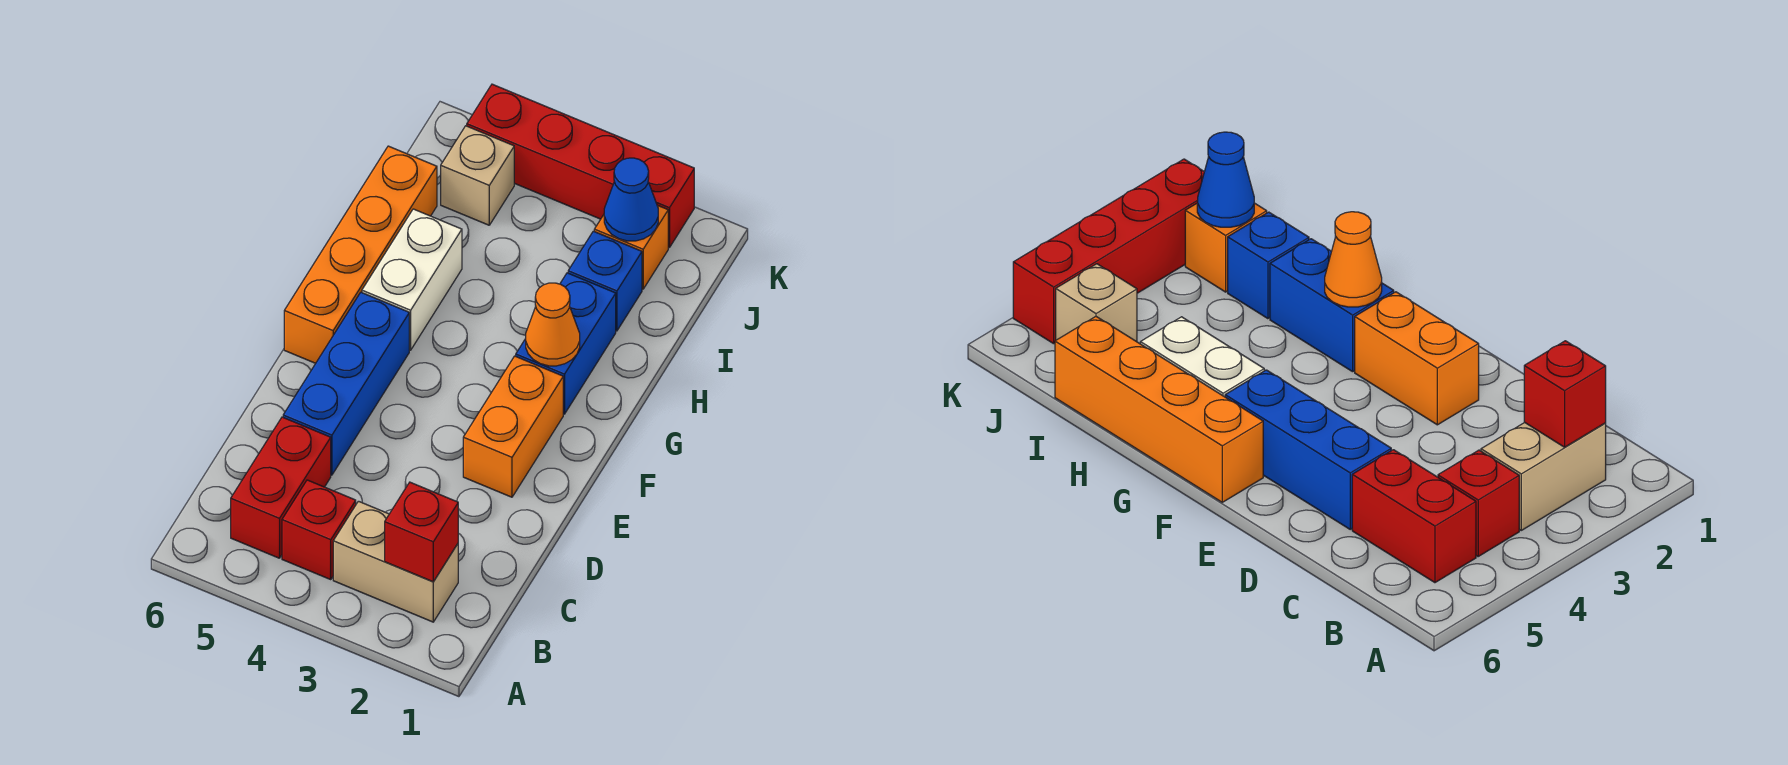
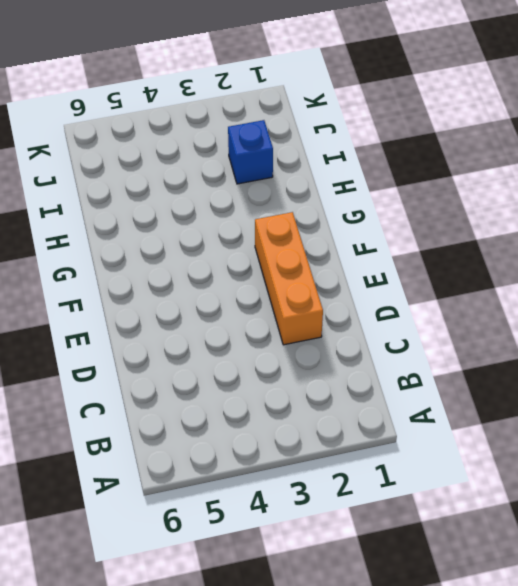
orange brick D2:F2 level 1 -> orange brick E2:F2 level 1
none -> tan brick B2:B3 level 1
none -> red brick B4 level 1
none -> red brick B5:C5 level 1

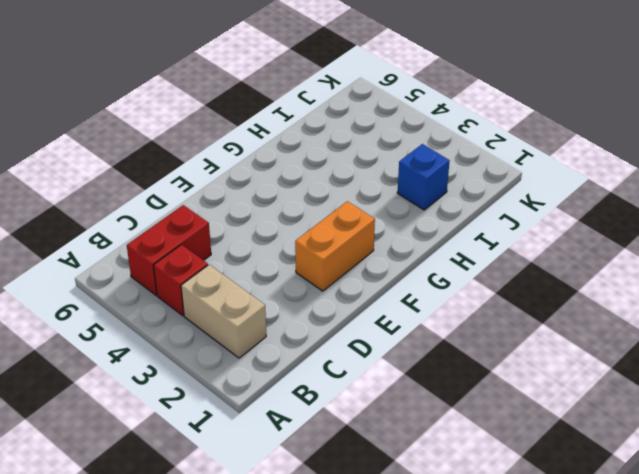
none -> blue brick D5:F5 level 1
none -> orange brick F6:I6 level 1
none -> blue brick G2:H2 level 1

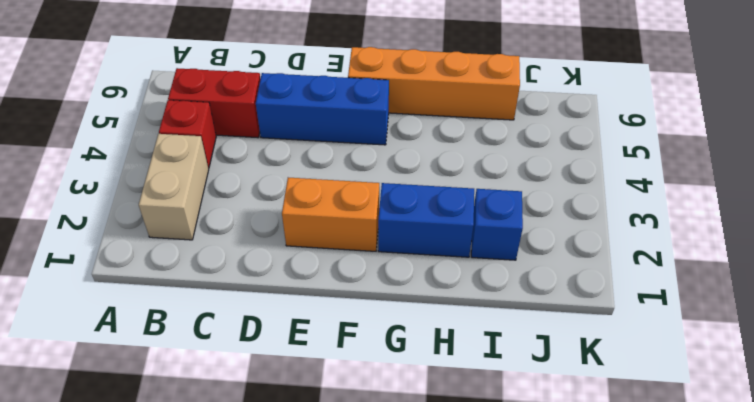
none -> white brick G5:H5 level 1
none -> orange brick J2 level 1
none -> tan brick J5 level 1

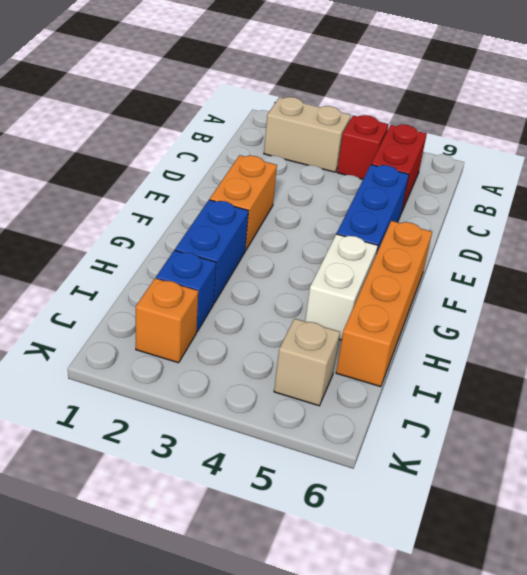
none -> red brick K2:K5 level 1
none -> red brick B2 level 2
none -> orange cone G2 level 2

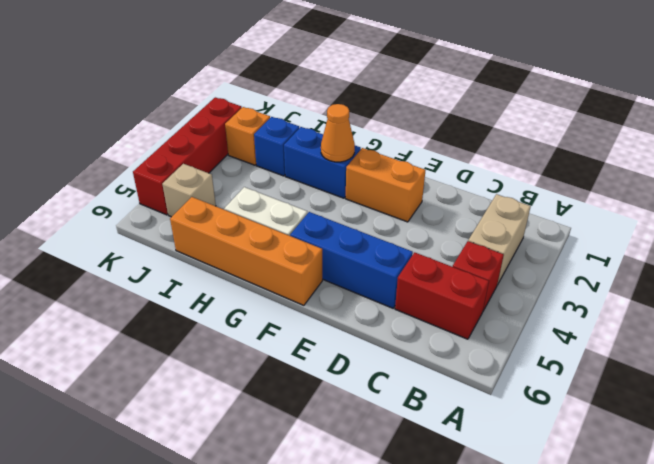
none -> red brick B2 level 2
none -> blue cone J2 level 2

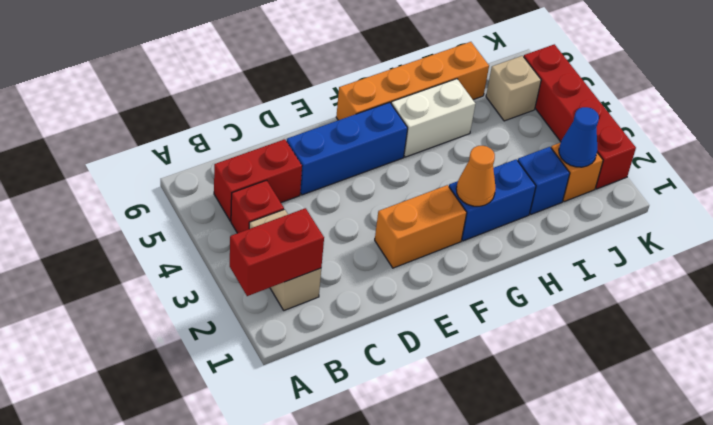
red brick A2:B2 level 2 -> red brick B2 level 2

